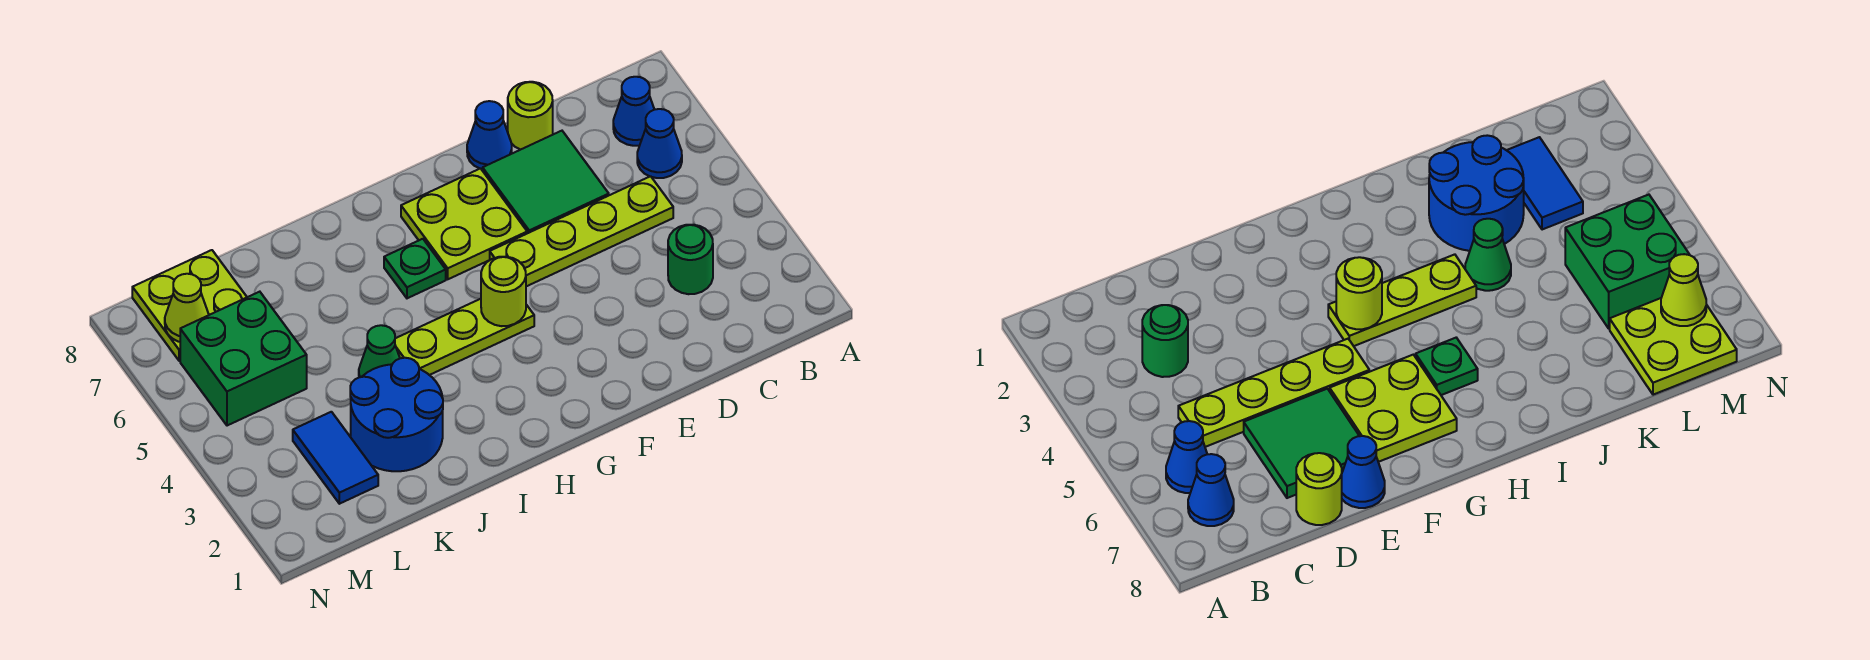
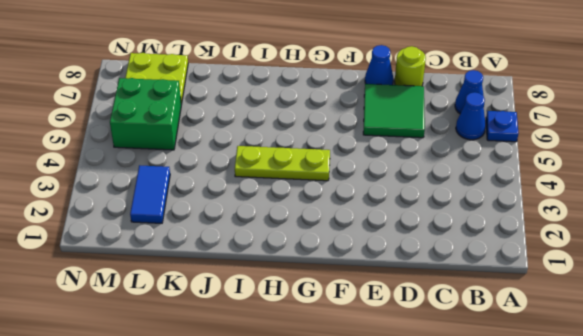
blue plate A6 level 1 -> none
none -> green round brick C3 level 1
none -> lime plate C5:F5 level 1
none -> lime plate F6:G7 level 1

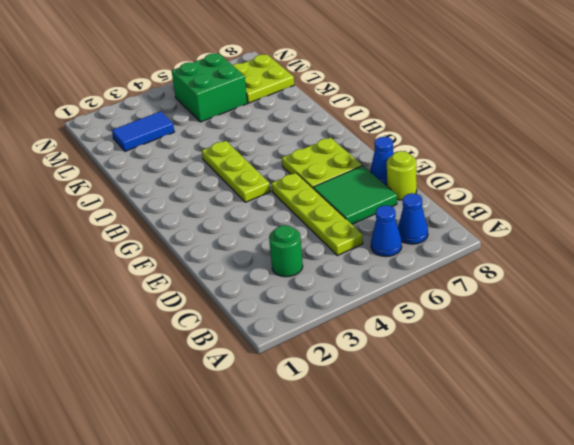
none -> green plate H6 level 1
none -> blue round brick J2:K3 level 1
none -> green cone J4 level 1

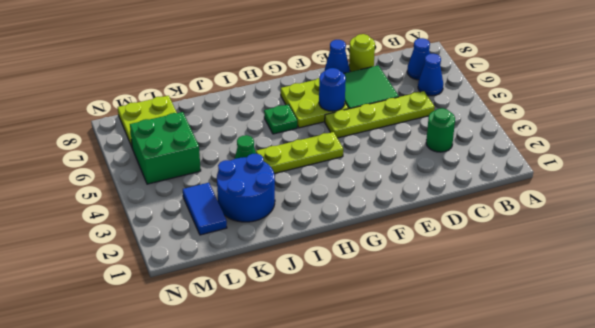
blue round brick F6 level 2 -> none
none -> lime round brick G4 level 2
none -> lime cone M7 level 2

